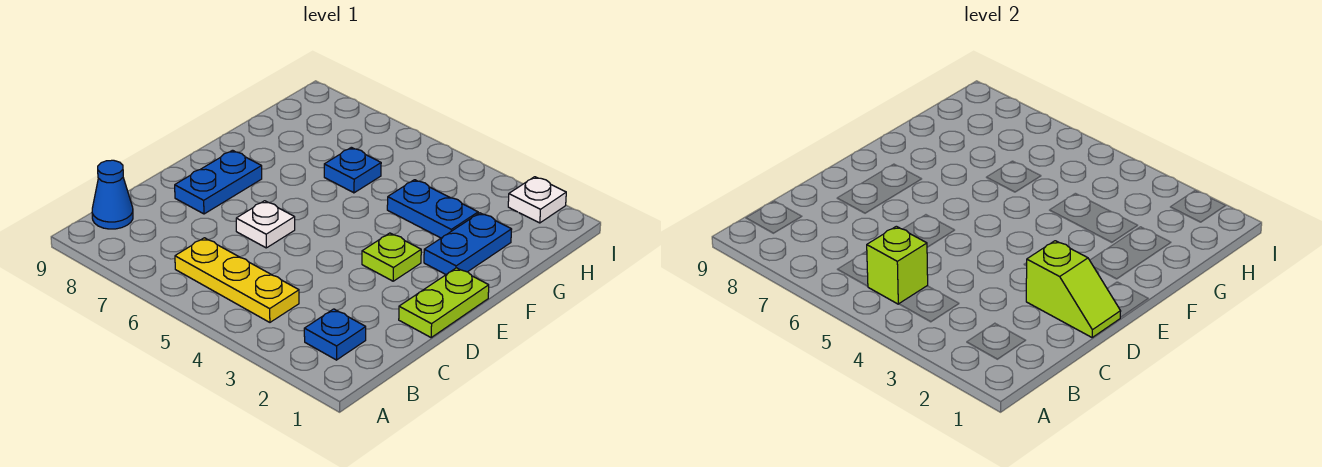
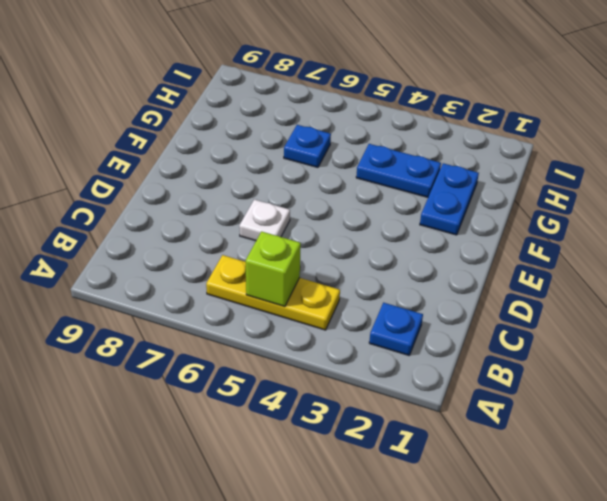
none -> blue cone B9 level 1
none -> lime plate D1:E1 level 1
none -> blue plate D8:E8 level 1

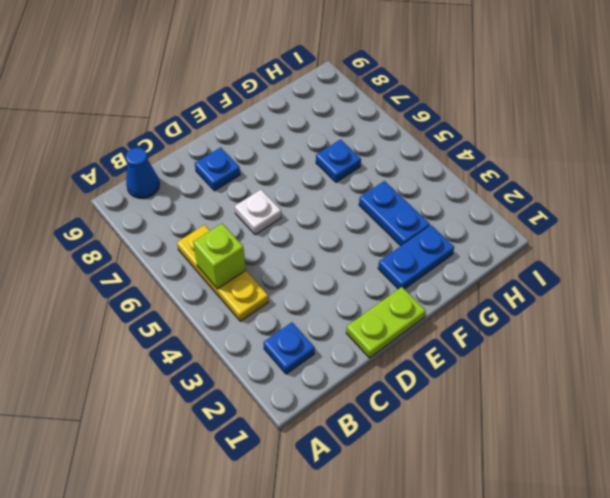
blue plate D8 level 1 -> blue plate D8:E8 level 1
none -> lime plate E3 level 1
none -> white plate I2 level 1
none -> lime slope D1:D2 level 2 top 2

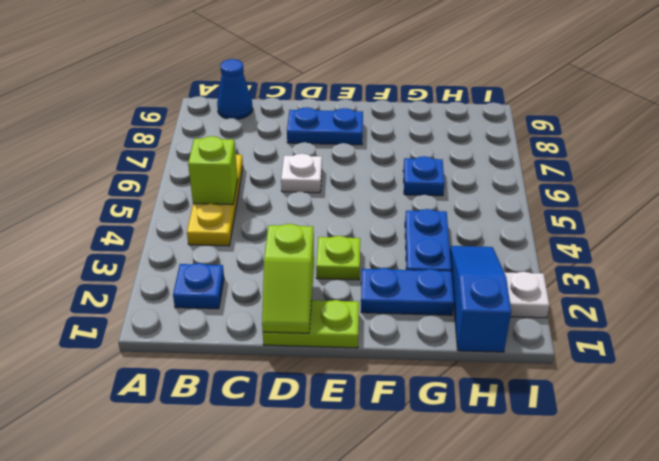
blue slope H1:H3 level 1 top 1 -> none

